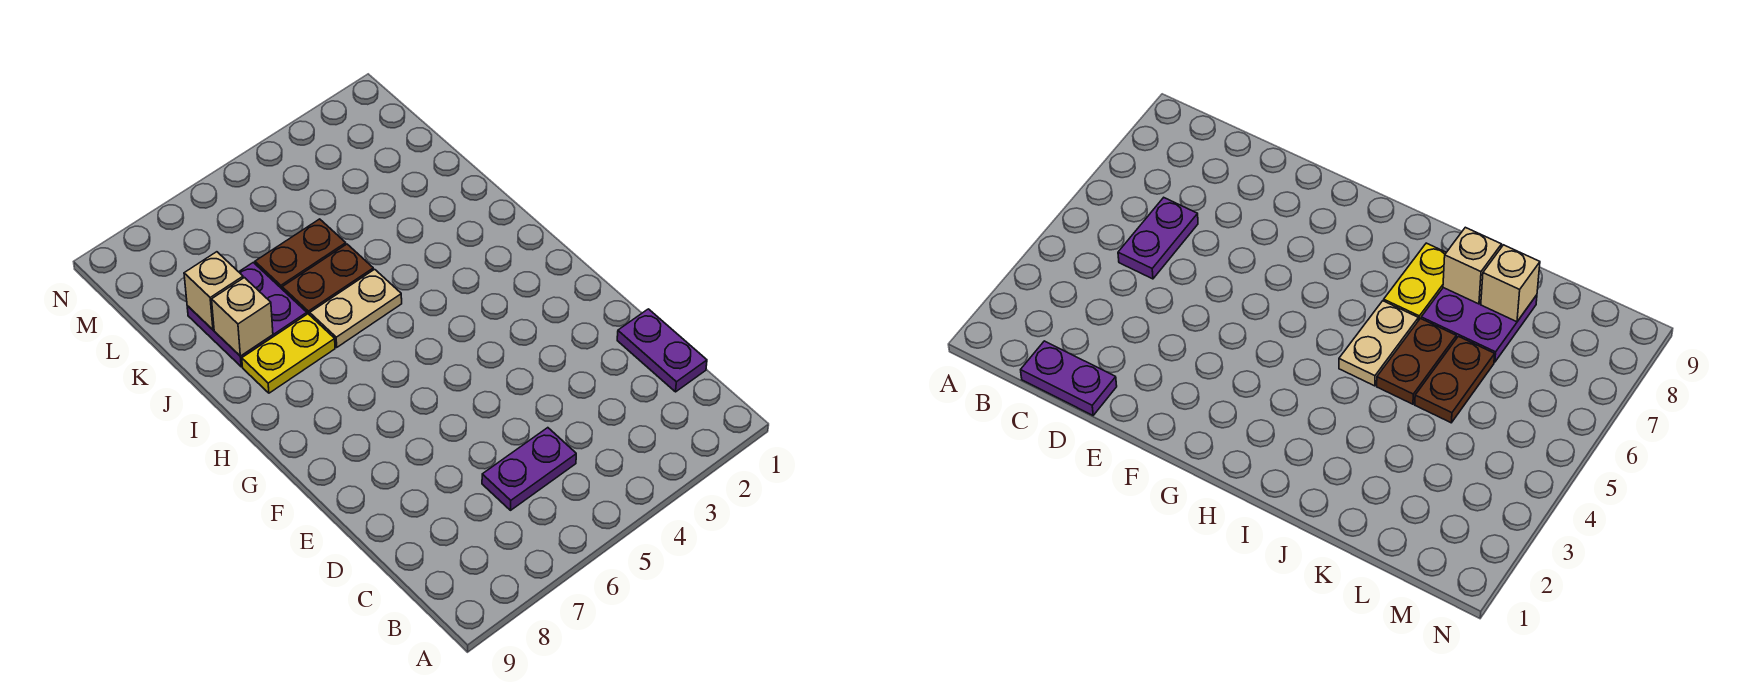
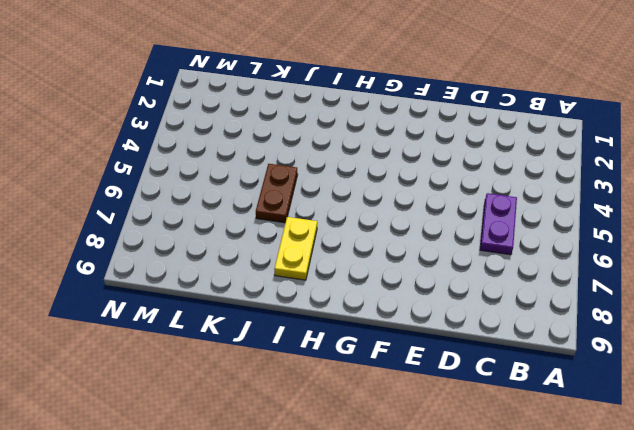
none -> purple plate C1:D1 level 1
none -> tan plate I5:I6 level 1

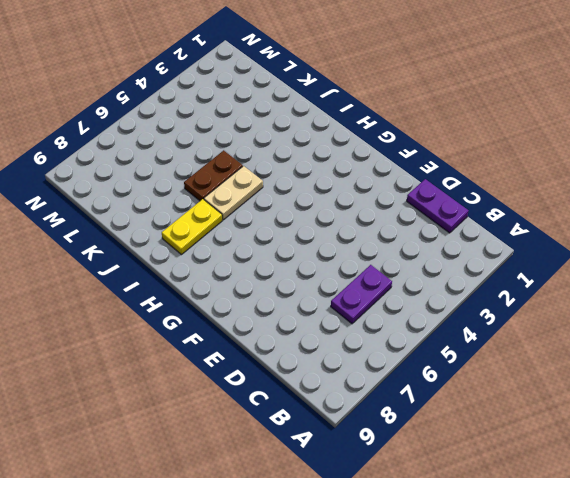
none -> purple plate J7:K8 level 1
none -> brown plate K5:K6 level 1

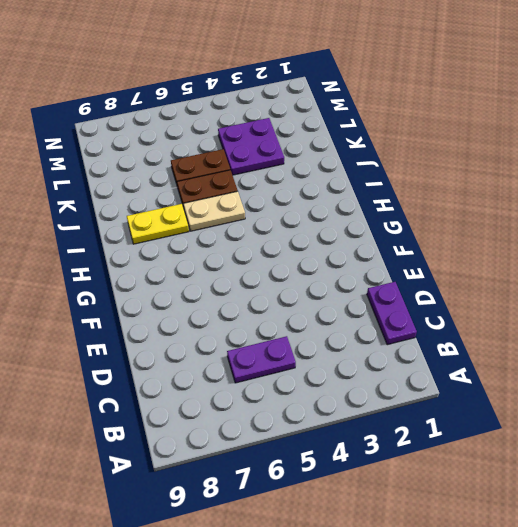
purple plate K3:L4 level 1 -> purple plate J7:K8 level 1
none -> tan brick J8 level 2
none -> tan brick K8 level 2

